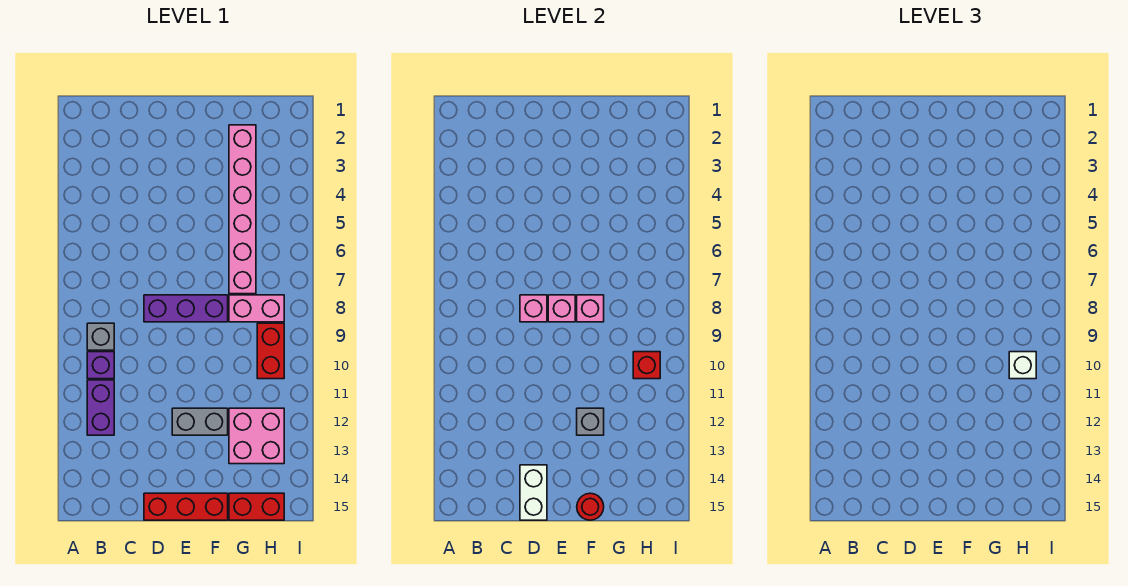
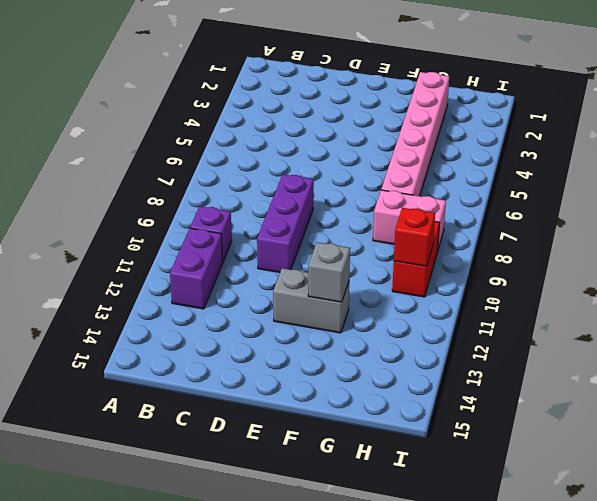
purple brick D8:D10 level 1 -> purple brick D8:F8 level 1
none -> grey brick B9 level 1
none -> red brick D15:F15 level 1
none -> pink brick G12:H13 level 1

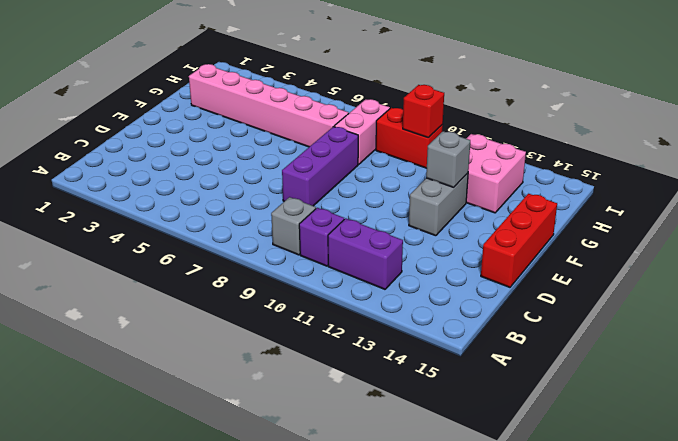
none -> red brick G15:H15 level 1
none -> pink brick D8 level 2
none -> white brick D14:D15 level 2

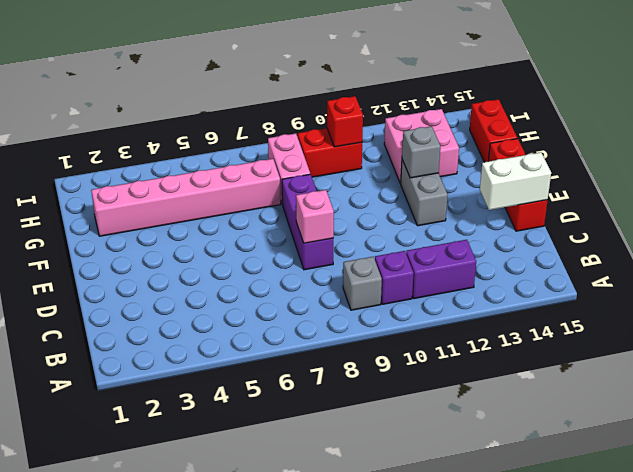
none -> pink brick E8 level 2
none -> pink brick F8 level 2
none -> red round brick F15 level 2

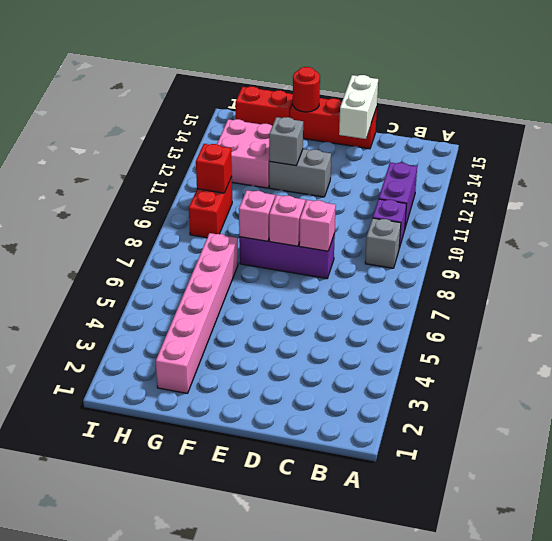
none -> pink brick G8:H8 level 1
none -> white brick H10 level 3

